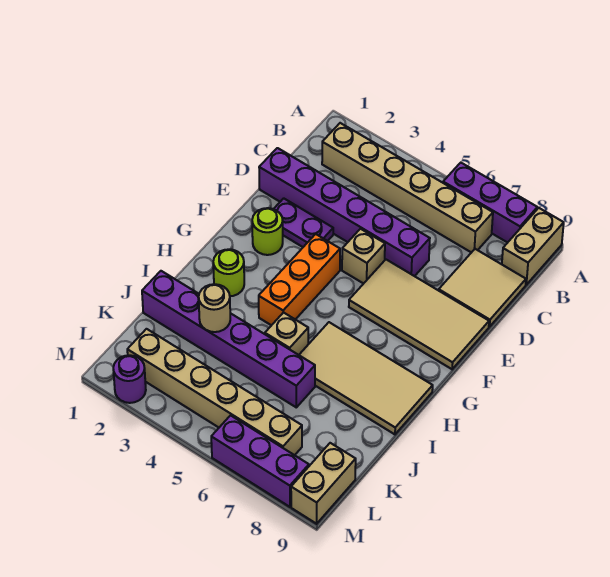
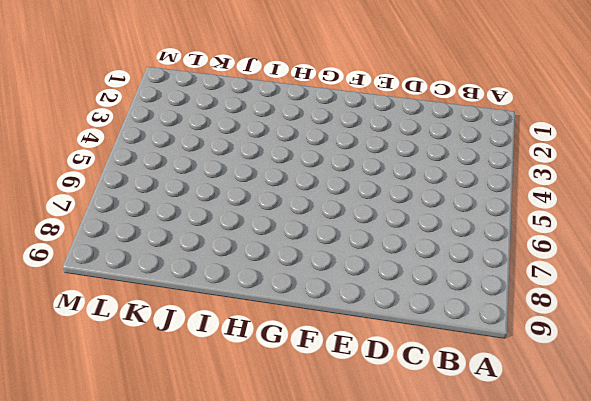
none -> purple brick A6:A8 level 1
none -> tan brick A9:B9 level 1
none -> tan brick B2:B7 level 1

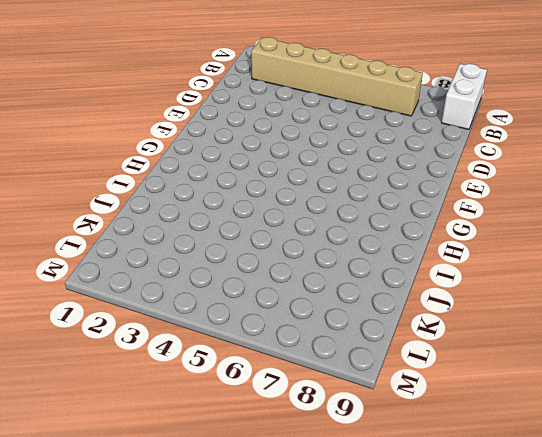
white brick A9:B9 level 1 -> tan brick A9:B9 level 1
none -> purple brick A6:A8 level 1
none -> tan tile C8:D9 level 1
none -> purple brick D1:D6 level 1

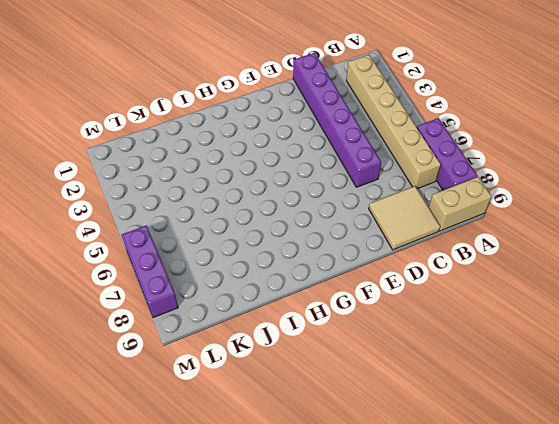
none -> purple plate E2:E3 level 1
none -> tan brick E5 level 1
none -> tan tile E6:F9 level 1

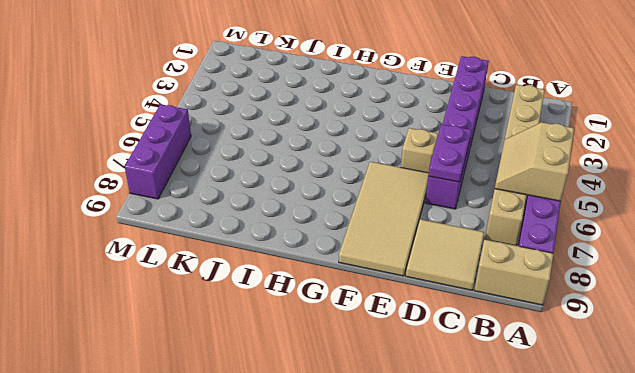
tan slope A5:B6 level 2 top A -> none
purple plate D5:D6 level 2 -> purple plate E2:E3 level 1
none -> lime round brick F2 level 1
none -> orange brick F4:H4 level 1
none -> lime round brick H2 level 1

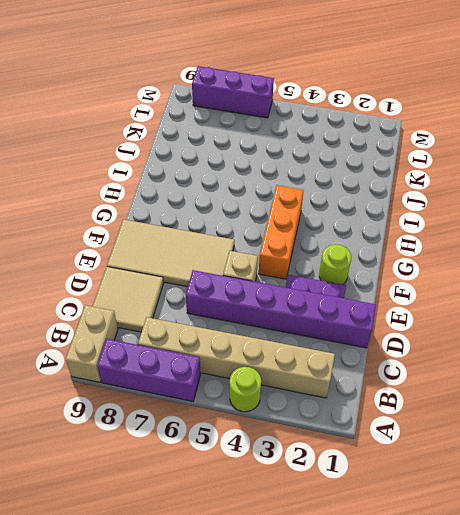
lime round brick A4 level 1 -> lime round brick H2 level 1
none -> tan tile H6:I9 level 1
none -> tan brick I5 level 1
none -> purple brick J1:J6 level 1

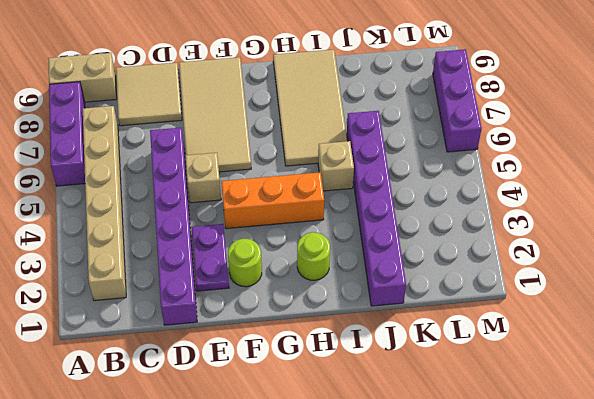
none -> tan brick L2:L7 level 1
none -> tan brick L9:M9 level 1
none -> purple round brick M2 level 1

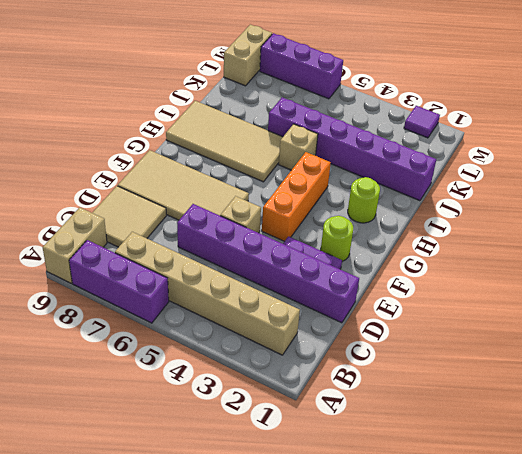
purple tile M2 level 1 -> purple round brick M2 level 1
none -> tan brick L2:L7 level 1
none -> tan round brick J3 level 2

